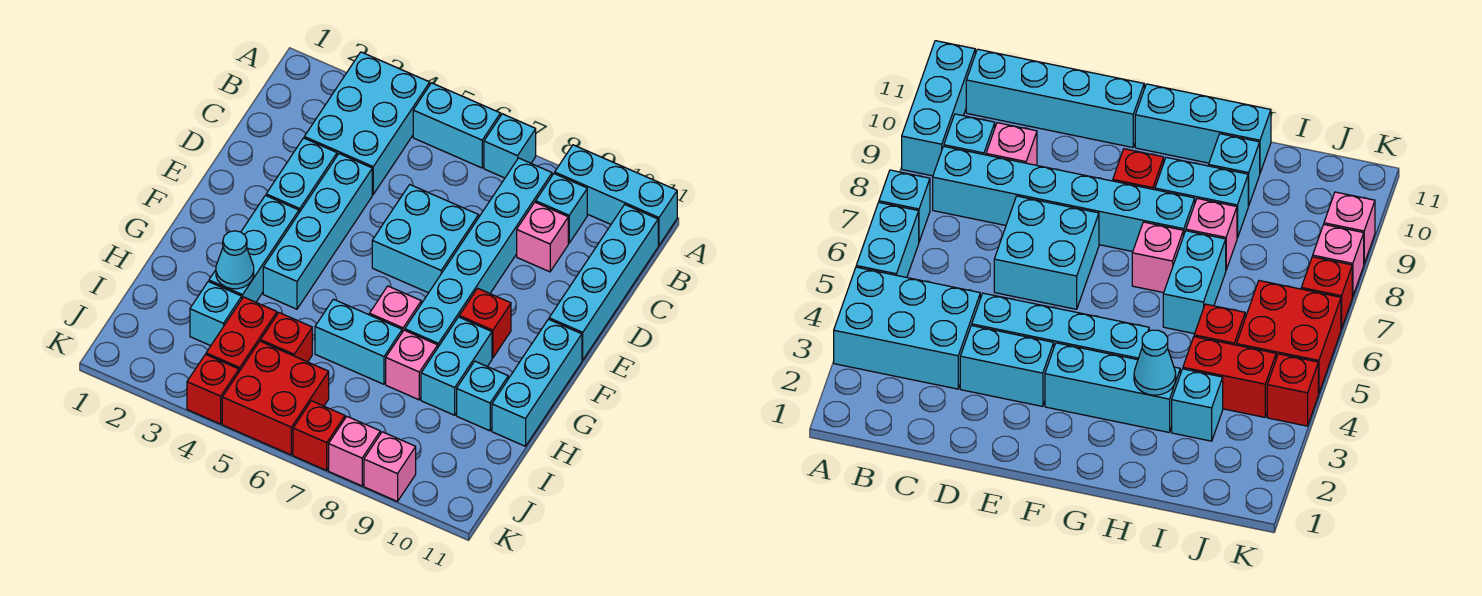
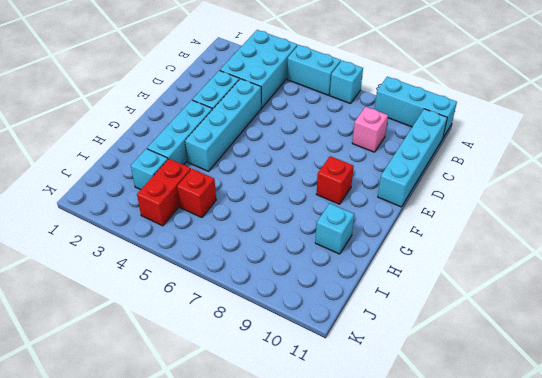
none -> cyan brick B8:G8 level 1
none -> cyan brick B9 level 1
none -> cyan brick D6:E7 level 1

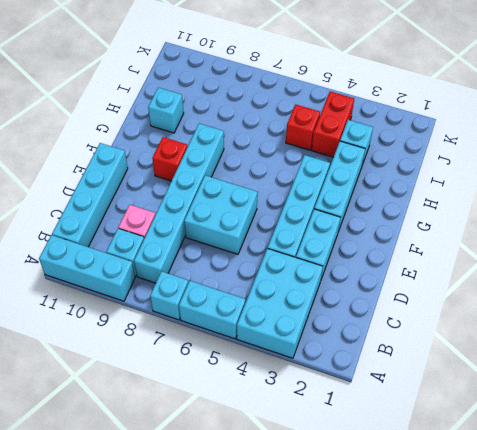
none -> cyan brick F11:H11 level 1
none -> pink brick G7 level 1
none -> cyan brick G9:H9 level 1

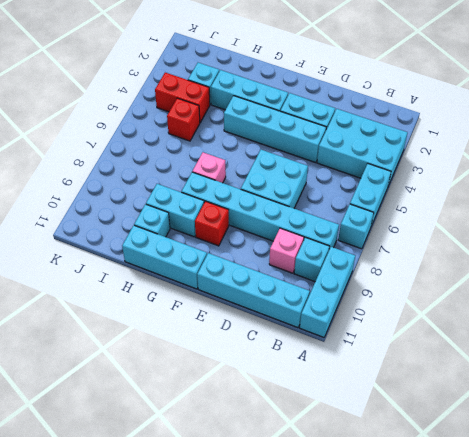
none -> cyan brick H6:H7 level 1
none -> pink brick H8 level 1
none -> red brick J5:K6 level 1

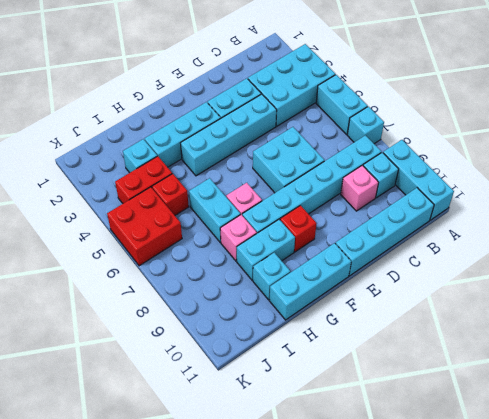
none -> red brick K4 level 1
none -> red brick K7 level 1
none -> pink brick K8 level 1

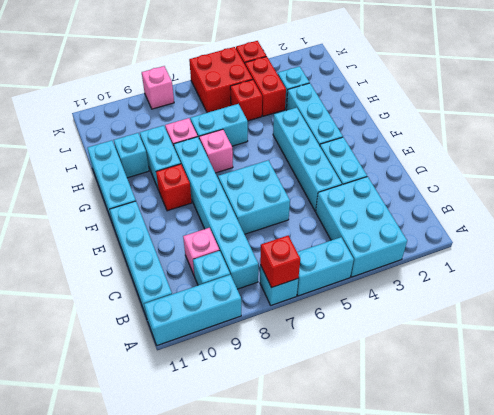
red brick A7 level 2 -> red brick K7 level 1
none -> pink brick K9 level 1
none -> cyan cone H3 level 2

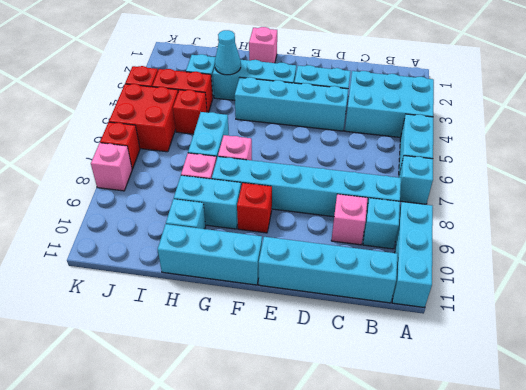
pink brick G1 level 1 -> pink brick K9 level 1
none -> cyan brick D6:E7 level 1

